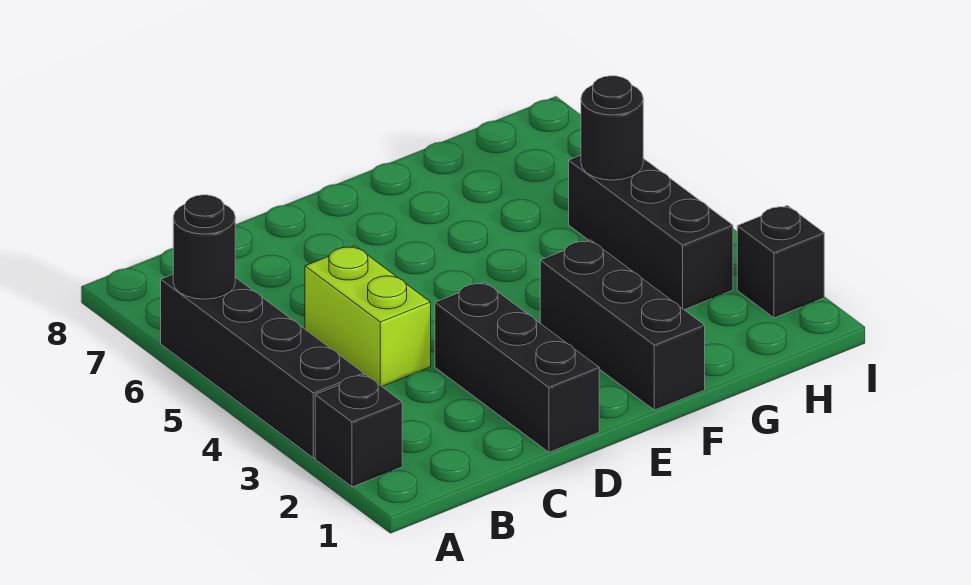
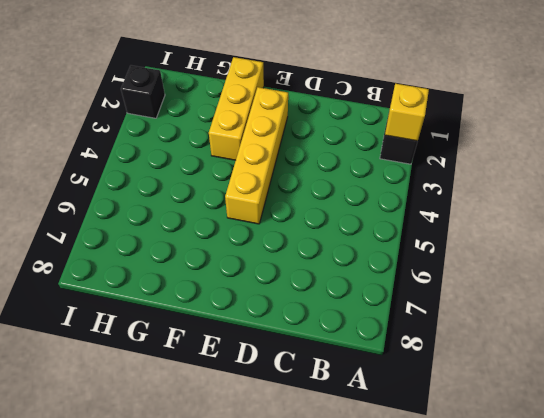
yellow brick A2 level 2 -> none
yellow brick E2:E5 level 1 -> none
yellow brick F1:F3 level 1 -> black brick F1:F3 level 1
none -> black brick A3:A6 level 1
none -> lime brick C4:C5 level 1

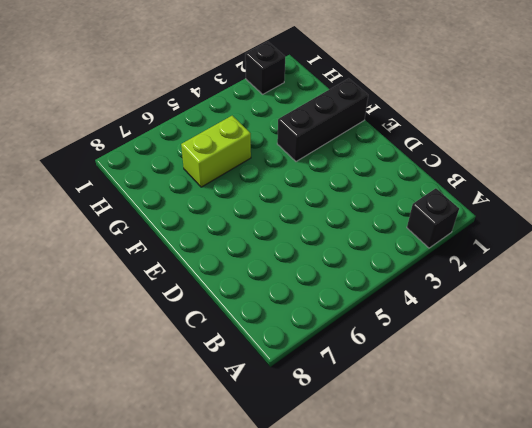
lime brick G5:G6 level 1 -> lime brick C4:C5 level 1
none -> black brick A3:A6 level 1
none -> black brick D1:D3 level 1

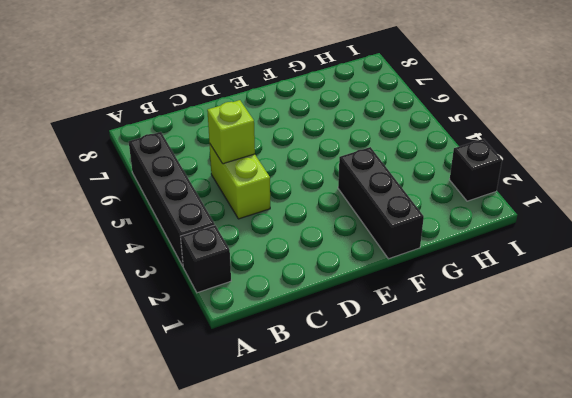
lime brick C5 level 2 -> none
none -> black brick D1:D3 level 1
none -> black brick H3:H5 level 1

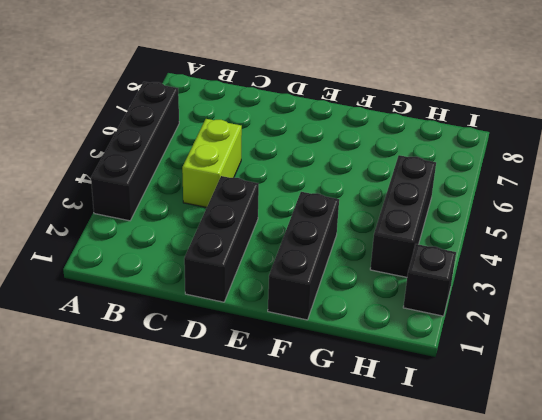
none -> black brick A2 level 1
none -> black round brick A6 level 2

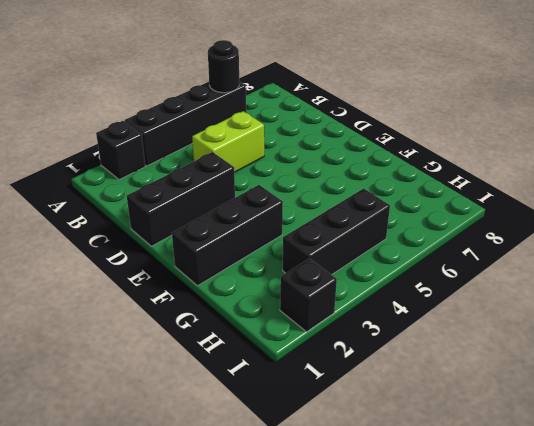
none -> black round brick H5 level 2

